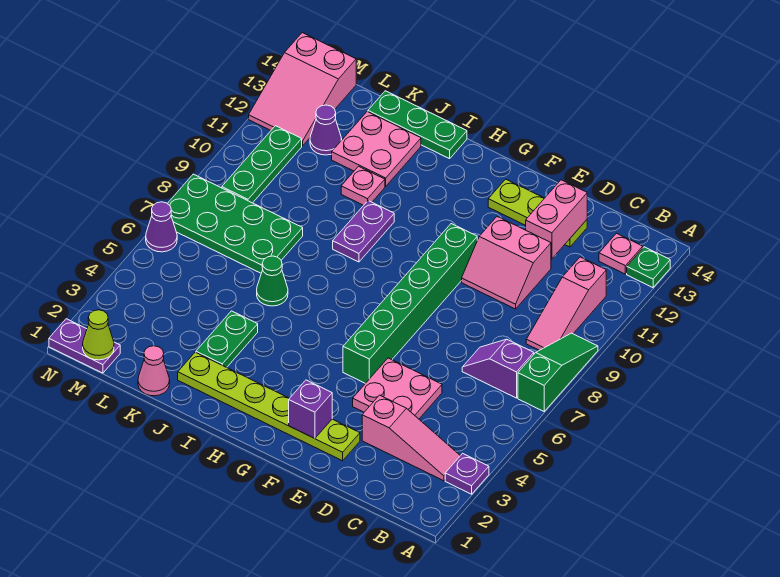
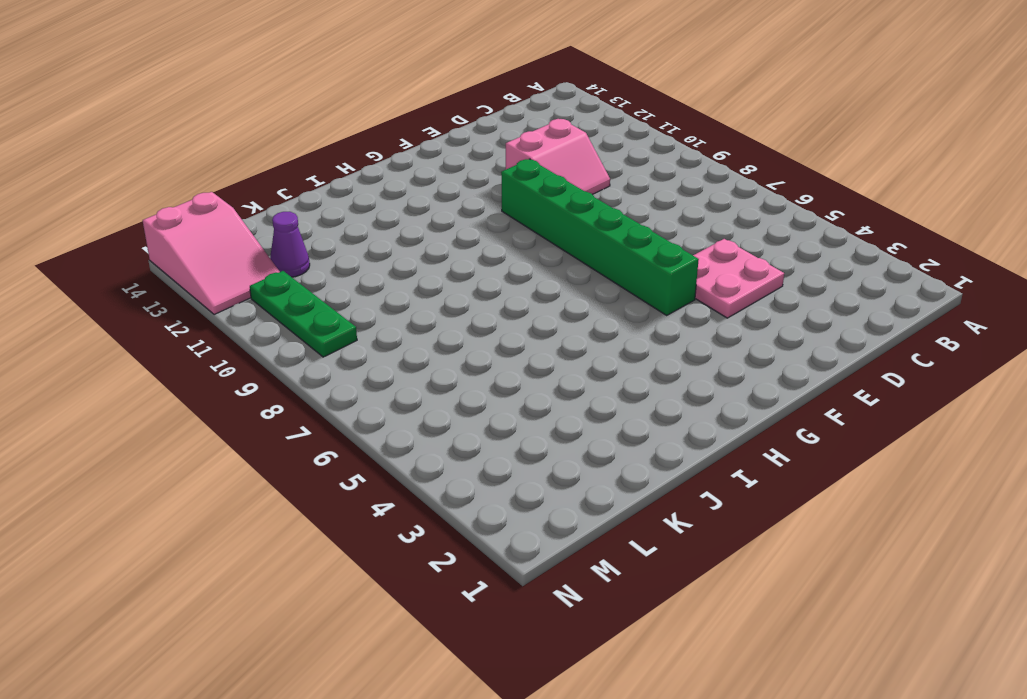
none -> purple plate A3 level 1
none -> green slope A7:A9 level 1 top 7
none -> green plate A13 level 1

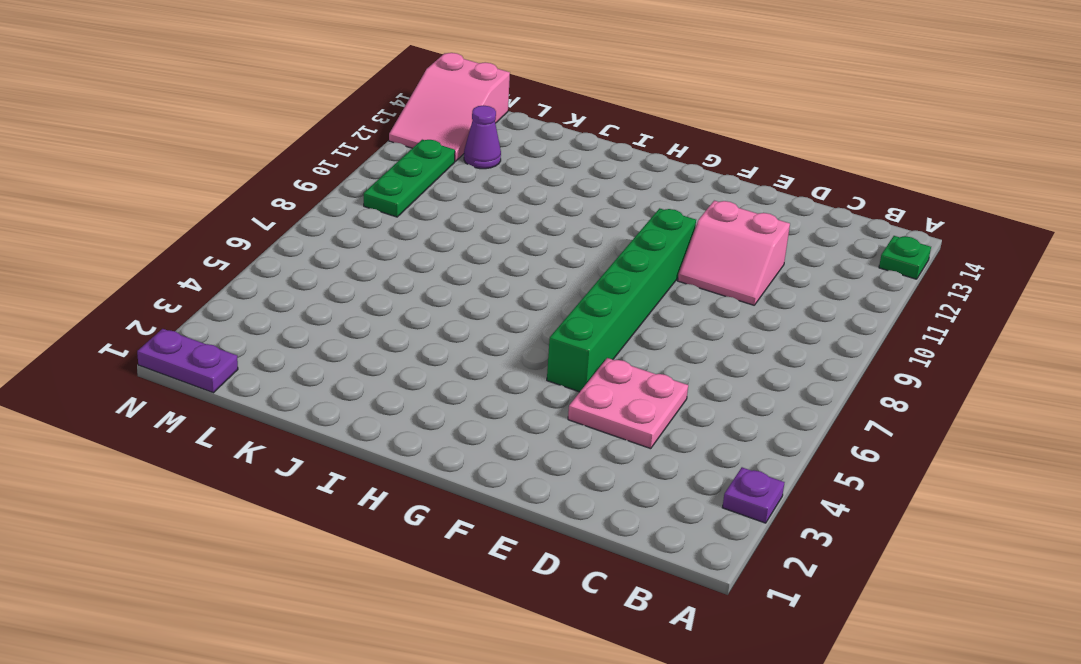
none -> green slope A7:A9 level 1 top 7
none -> pink slope B3:D3 level 1 top D
none -> purple slope B7:C7 level 1 top B

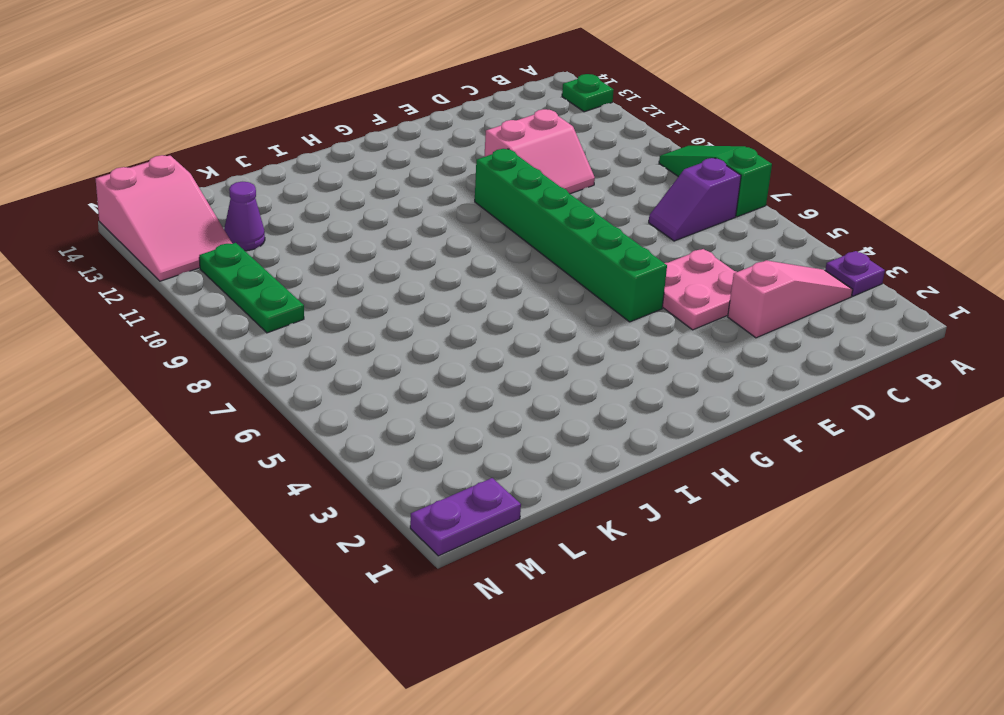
none -> pink slope B9:B11 level 1 top 11
none -> pink plate B13 level 1
none -> lime plate D13:F13 level 1

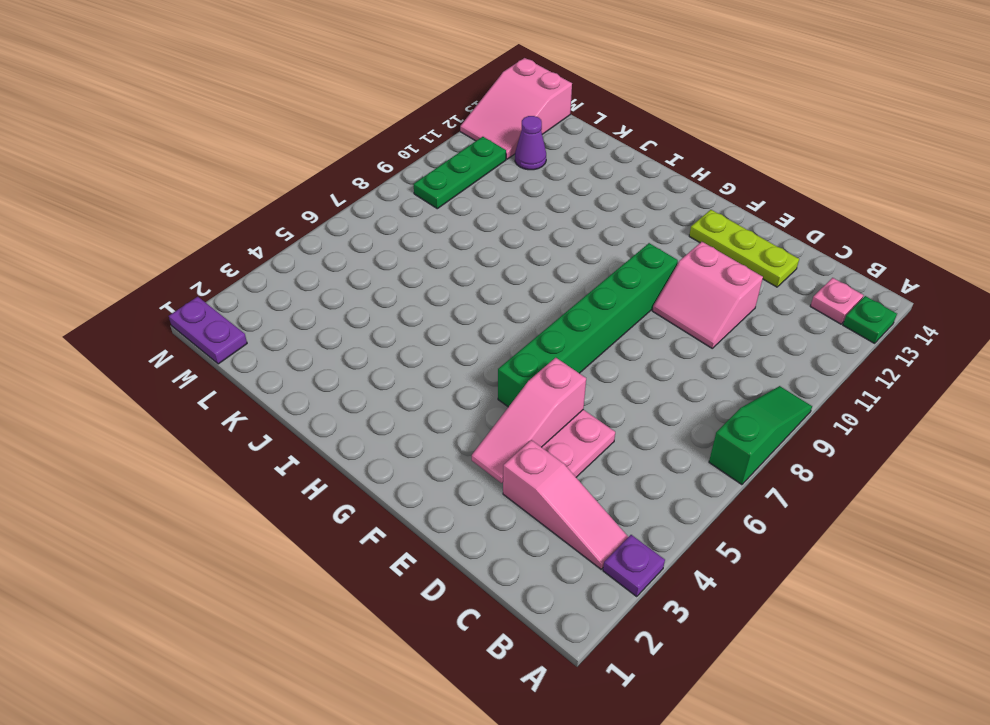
pink slope E3:E5 level 2 top 5 -> pink slope B9:B11 level 1 top 11
none -> purple slope B7:C7 level 1 top B
none -> lime plate E2:J2 level 1
none -> purple plate I9:I10 level 1

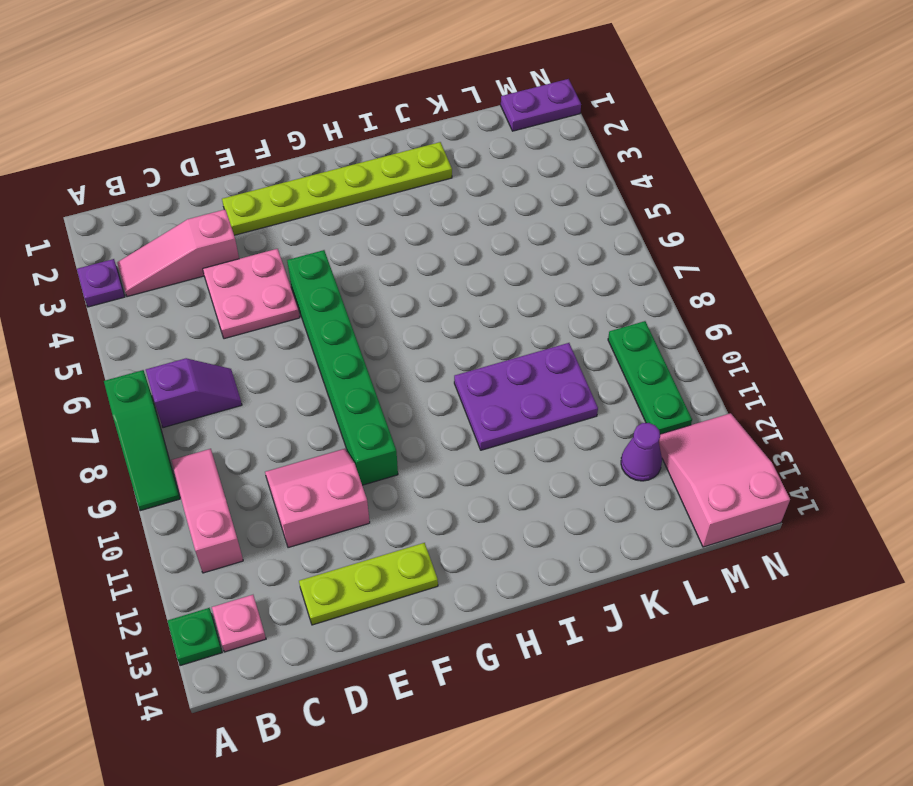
purple plate I9:K10 level 1 -> purple plate I9:I10 level 1
none -> green plate I14:K14 level 1
none -> green plate J3:J4 level 1
none -> green cone J6 level 1

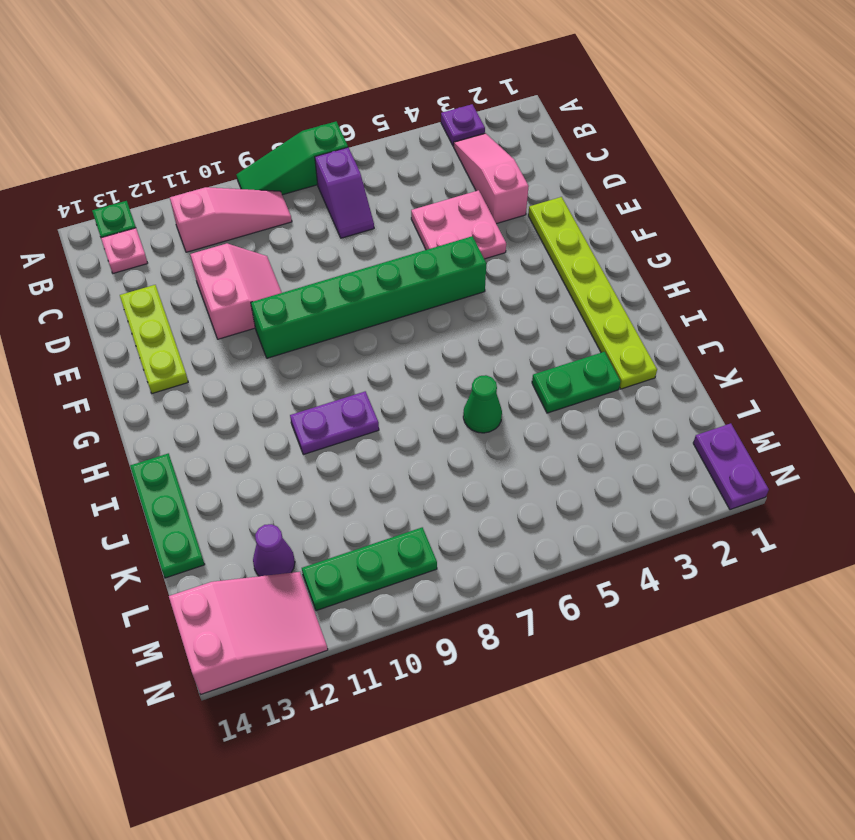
none -> pink plate J11 level 1
none -> pink plate J12:K13 level 1
none -> pink cone K1 level 1

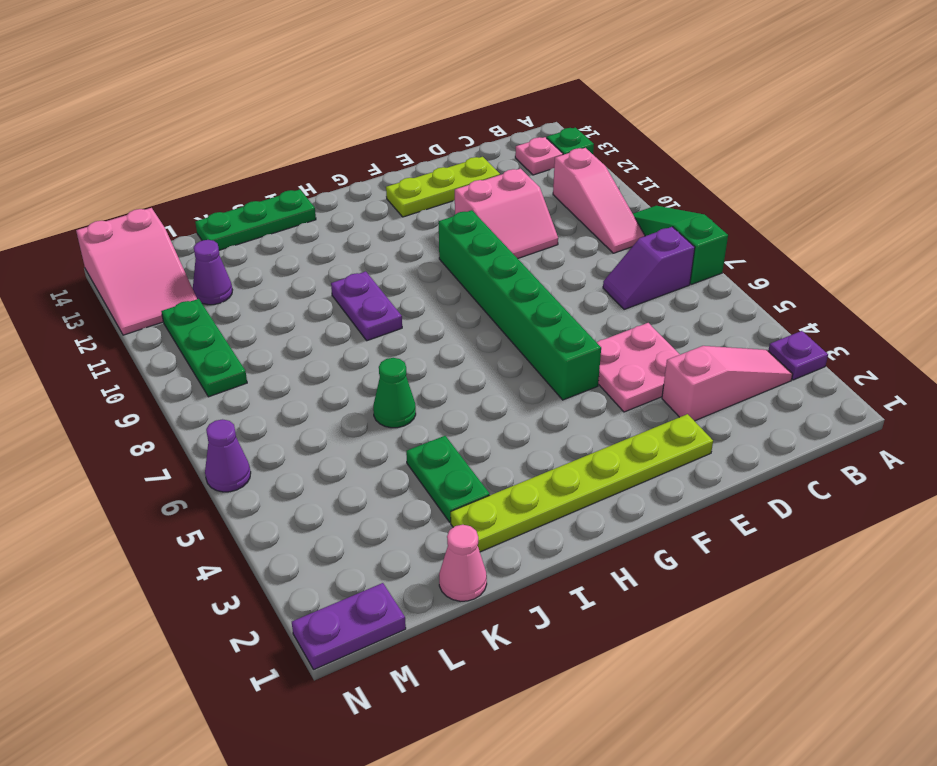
none -> pink plate J11 level 1
none -> pink plate J12:K13 level 1
none -> green plate K7:N8 level 1

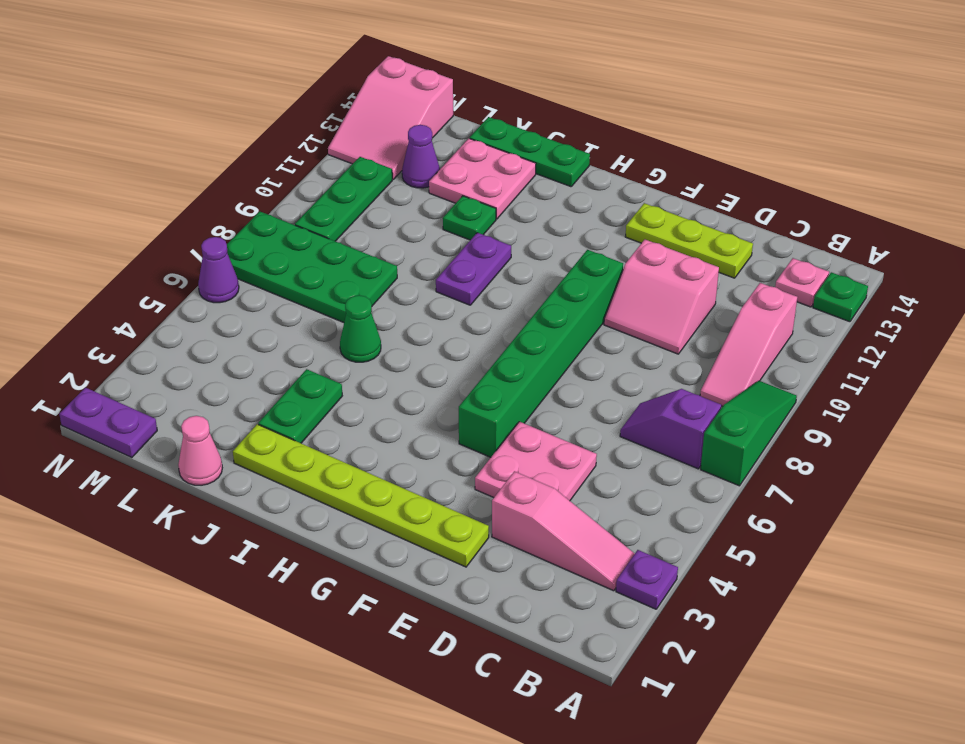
green plate J11 level 1 -> pink plate J11 level 1
none -> pink brick D12:D13 level 2
none -> purple brick F2 level 2
none -> lime cone M1 level 2

